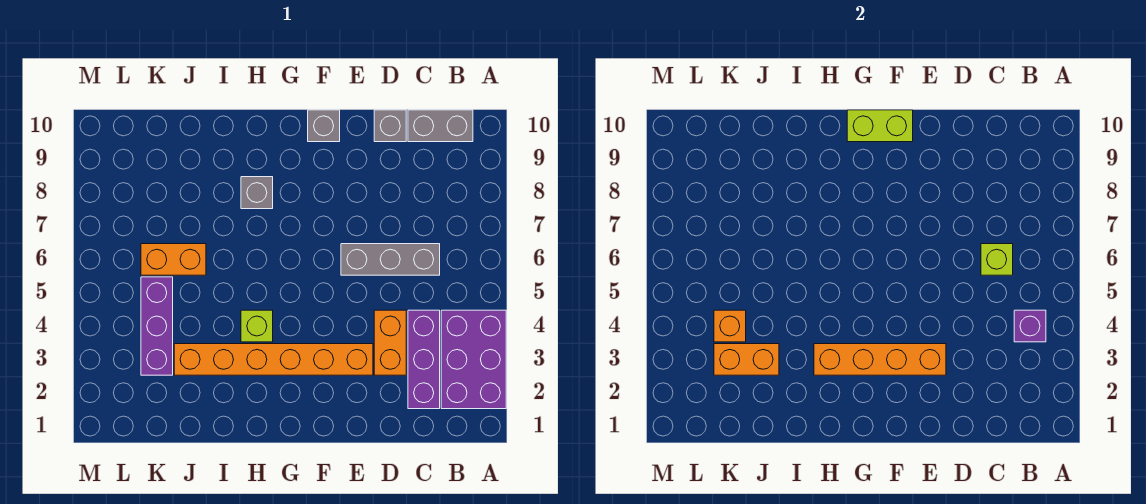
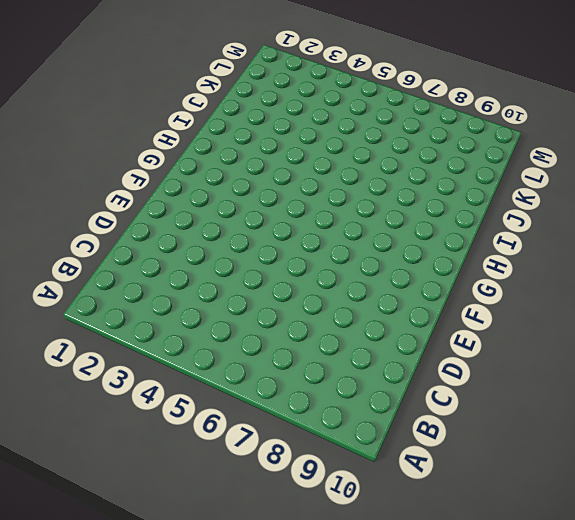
none -> purple brick A2:B4 level 1
none -> grey brick B10:C10 level 1
none -> purple brick C2:C4 level 1

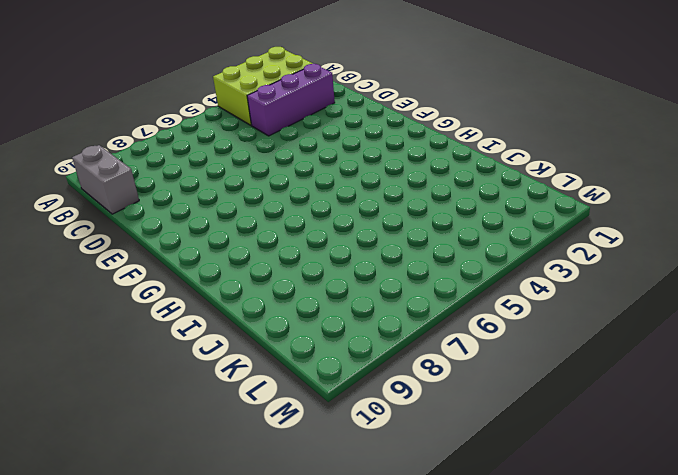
lime brick A2:B4 level 1 -> purple brick A2:B4 level 1
none -> grey brick C6:E6 level 1
none -> orange brick D3:D4 level 1
none -> grey brick D10 level 1

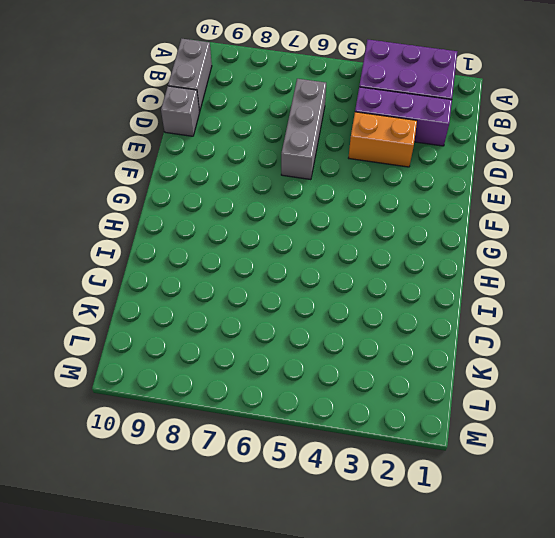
none -> orange brick E3:J3 level 1
none -> grey brick F10 level 1
none -> lime brick H4 level 1

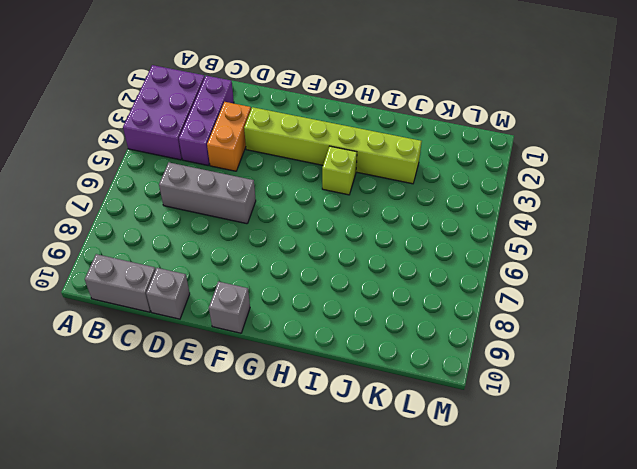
lime brick E3:J3 level 1 -> orange brick E3:J3 level 1
none -> grey brick H8 level 1
none -> orange brick J6:K6 level 1
none -> purple brick K3:K5 level 1

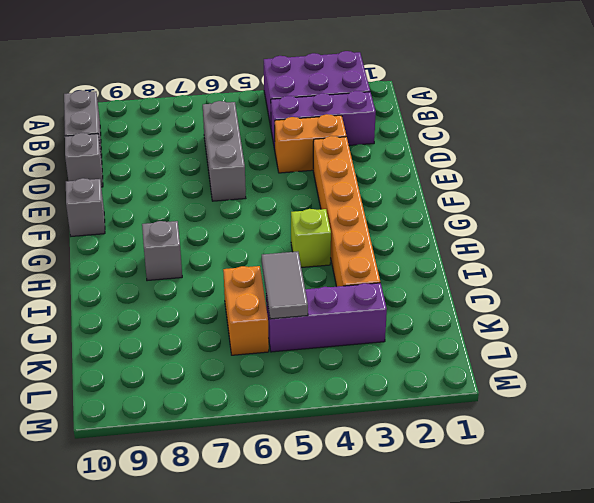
grey tile J5:K5 level 2 -> none
none -> purple brick B4 level 2
none -> lime brick C6 level 2
none -> orange brick E3:H3 level 2

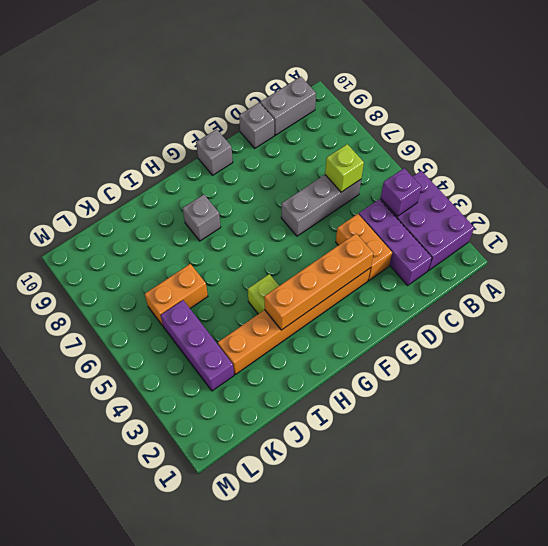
none -> lime brick F10:G10 level 2
none -> orange brick J3:K3 level 2
none -> orange brick K4 level 2

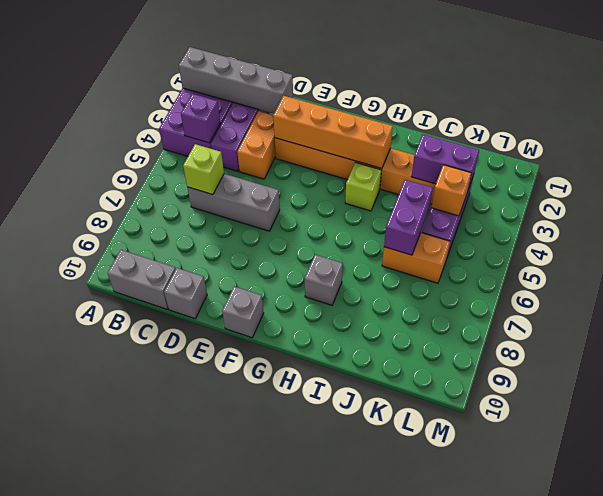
grey brick A2:D2 level 2 -> none
purple brick J3:K3 level 2 -> orange brick J3:K3 level 2
purple brick J5:J6 level 2 -> none
none -> lime brick F10:G10 level 2

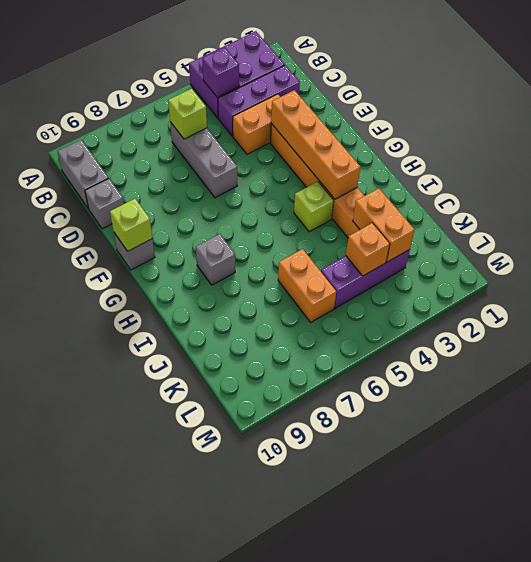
lime brick F10 level 2 -> lime brick F10:G10 level 2

